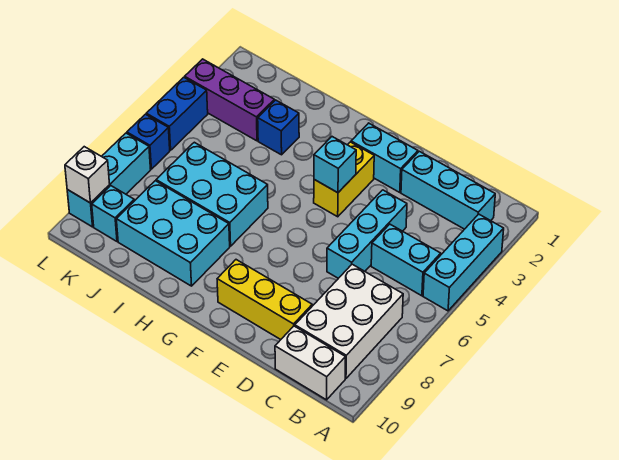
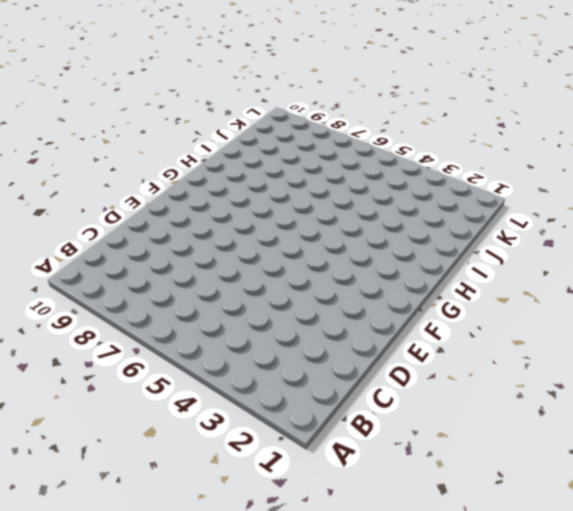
none -> cyan brick A3:A5 level 1
none -> cyan brick B2:D2 level 1
none -> cyan brick B5:C5 level 1

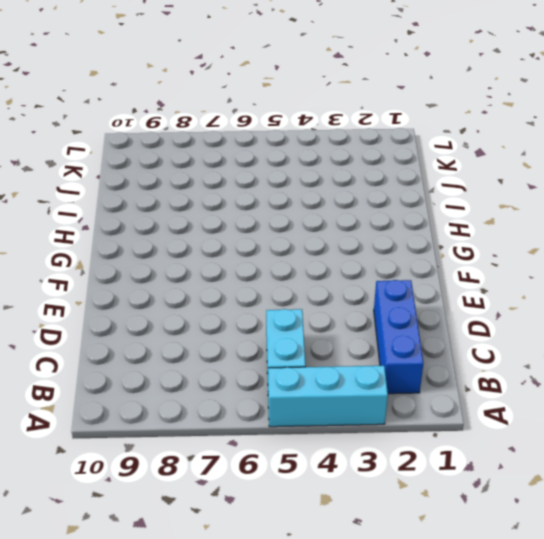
blue brick B2:D2 level 1 -> cyan brick B2:D2 level 1
none -> white brick B7:C9 level 1
none -> white brick B10:C10 level 1
none -> cyan brick D4:D6 level 1

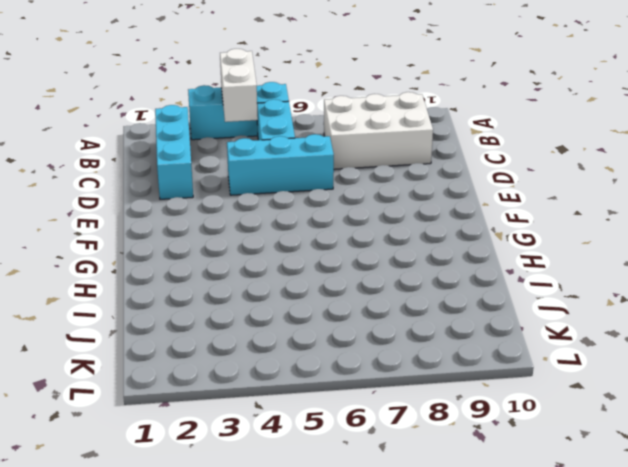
white brick A4:B4 level 2 -> white brick B10:C10 level 1
none -> yellow brick D9:F9 level 1
none -> cyan brick E2:F2 level 1
none -> yellow brick F3:F4 level 1

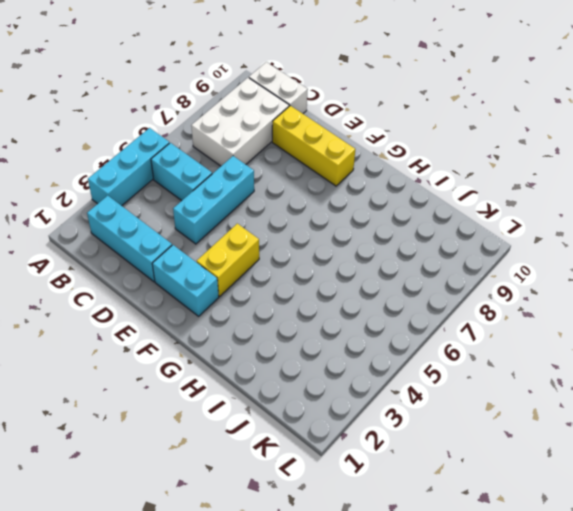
none -> cyan brick H6:J7 level 1
none -> cyan brick H8:J9 level 1
none -> blue brick I3 level 1

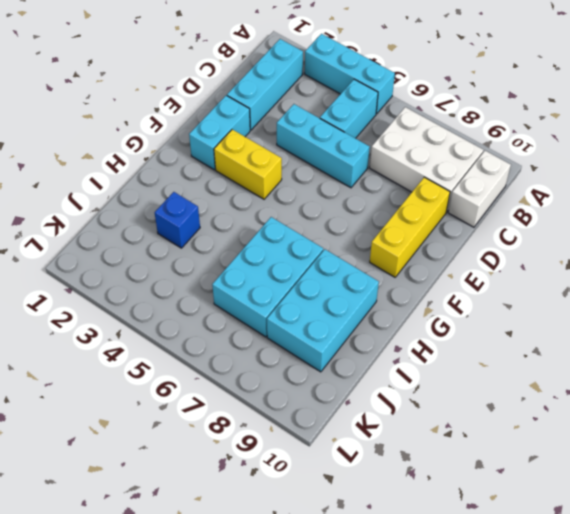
none -> purple brick J3:L3 level 1
none -> cyan brick K9 level 1
none -> blue brick L4:L5 level 1

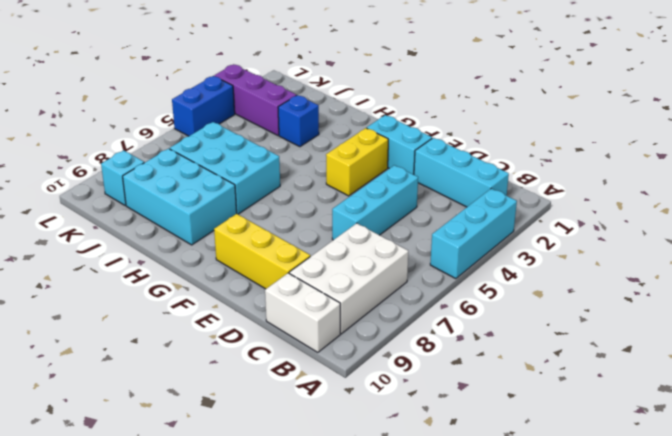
none -> cyan brick B5:C5 level 1
none -> blue brick L6 level 1
none -> cyan brick L7:L9 level 1

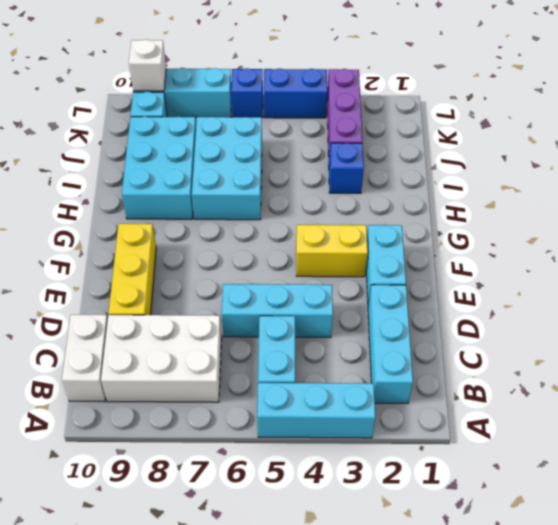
none -> cyan brick F4 level 2

